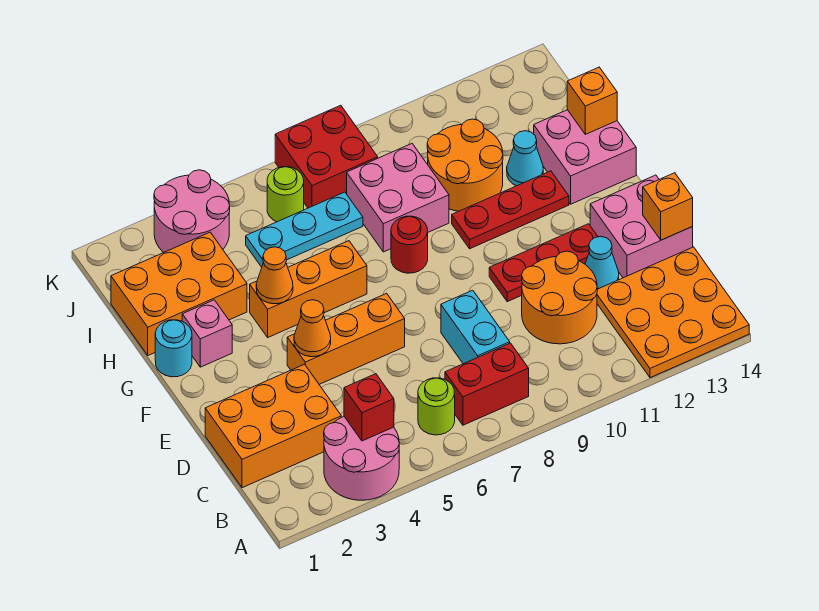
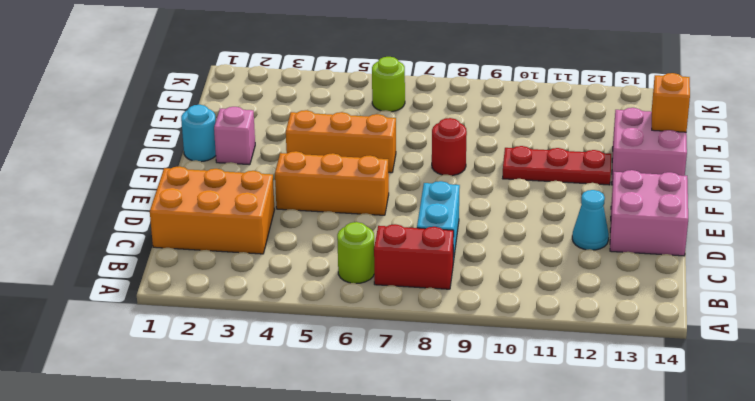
none -> pink round brick A3:B4 level 1
none -> orange plate A12:C14 level 1
none -> orange round brick C10:D11 level 1
none -> red plate E10:E12 level 1

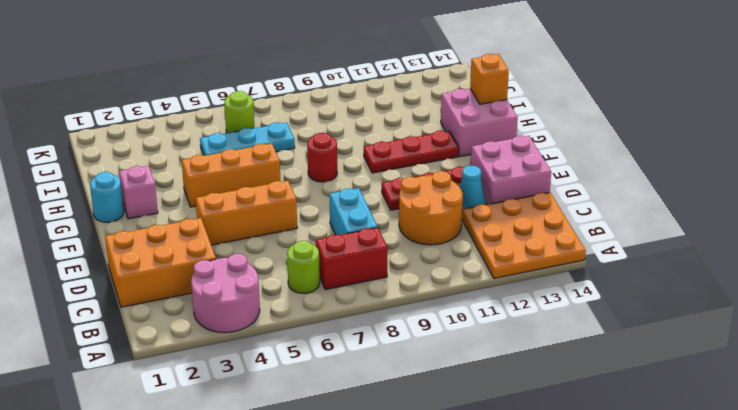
none -> orange brick H1:I3 level 1
none -> pink brick H8:I9 level 1
none -> orange round brick H10:I11 level 1
none -> cyan cone H12 level 1

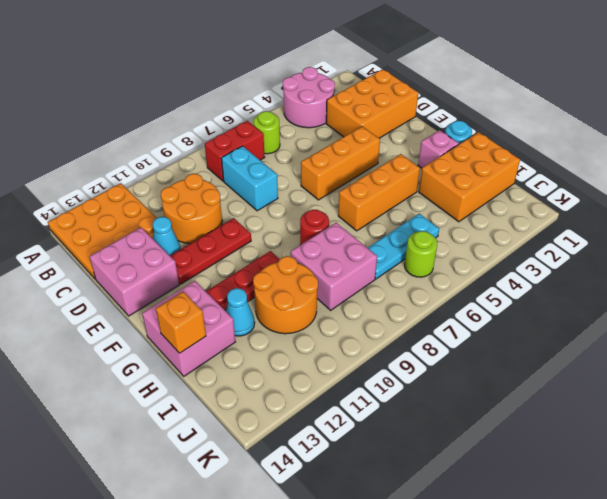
none -> pink round brick J3:K4 level 1
none -> red brick J7:K8 level 1
none -> red brick B4 level 2
none -> orange brick D14 level 2

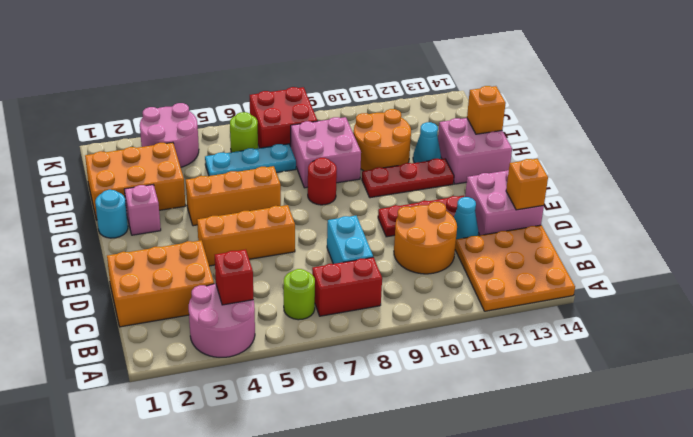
none -> orange cone E4 level 2
none -> orange cone G4 level 2

